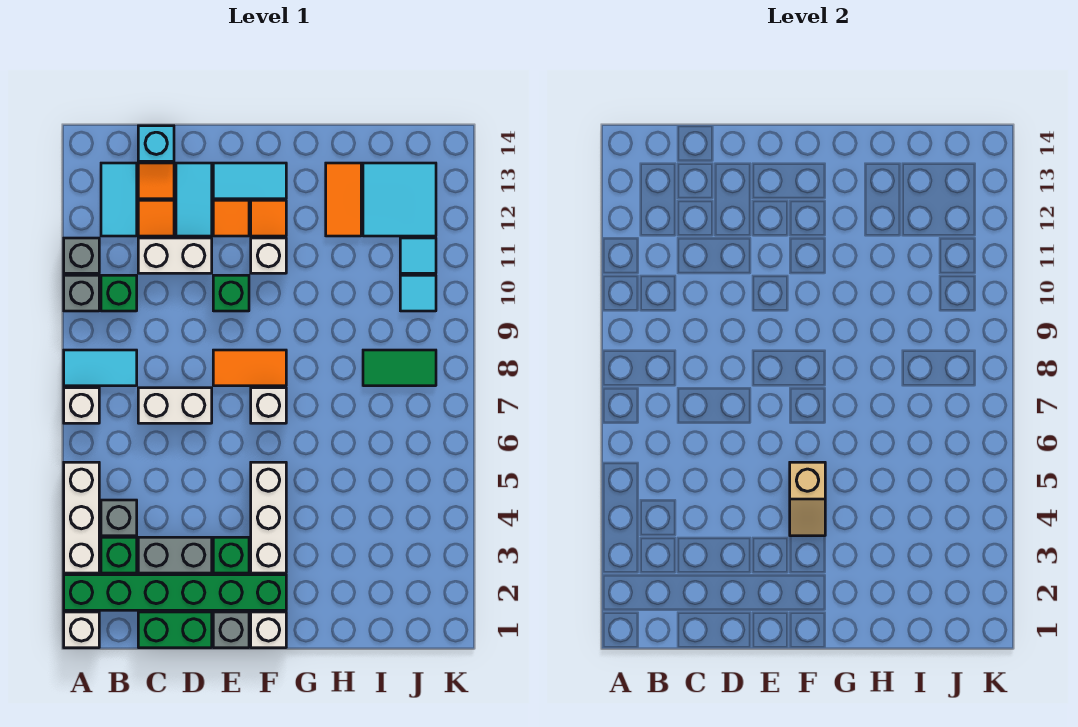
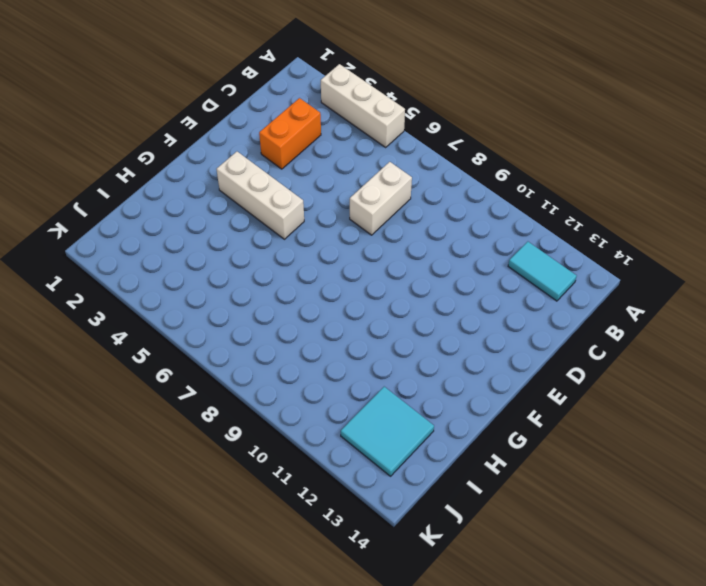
orange brick C3:D3 level 1 -> grey brick C3:D3 level 1
none -> white brick A1 level 1
none -> green brick A2:F2 level 1
none -> white brick A7 level 1
none -> cyan tile A8:B8 level 1

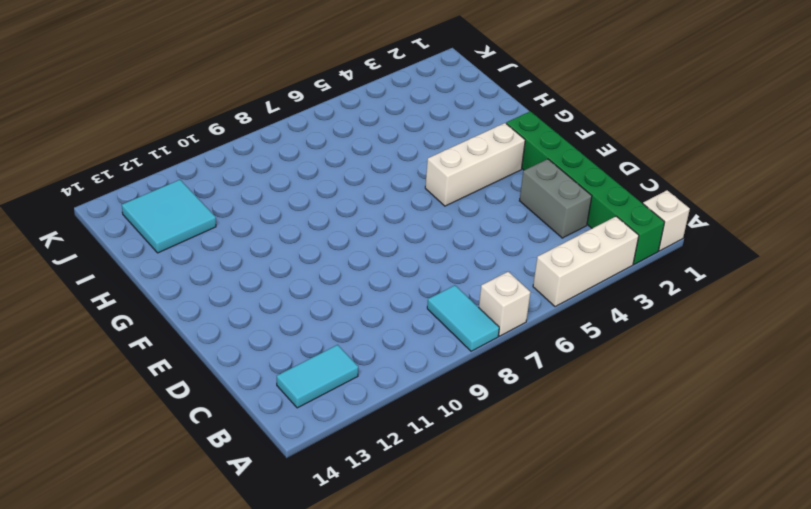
none -> grey brick A10 level 1
none -> grey brick A11 level 1
none -> green brick B3 level 1
none -> grey brick B4 level 1

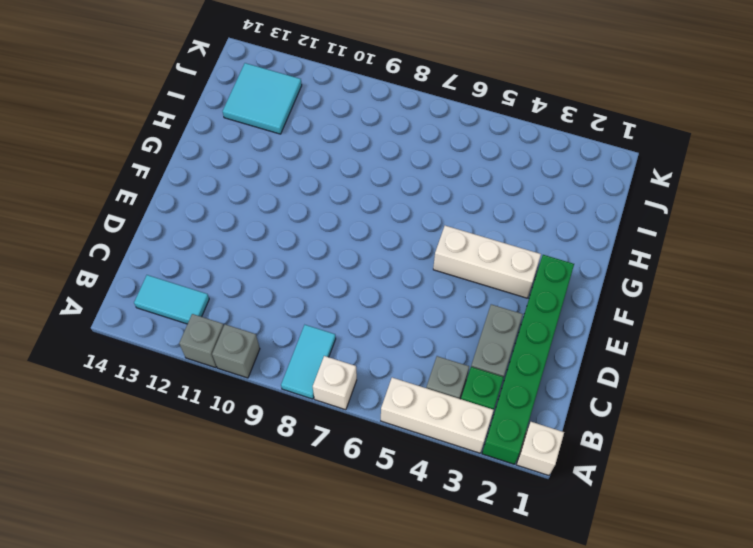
none -> green brick B10 level 1
none -> green brick C1:D1 level 1
none -> white brick C7:D7 level 1
none -> white brick C11:D11 level 1

